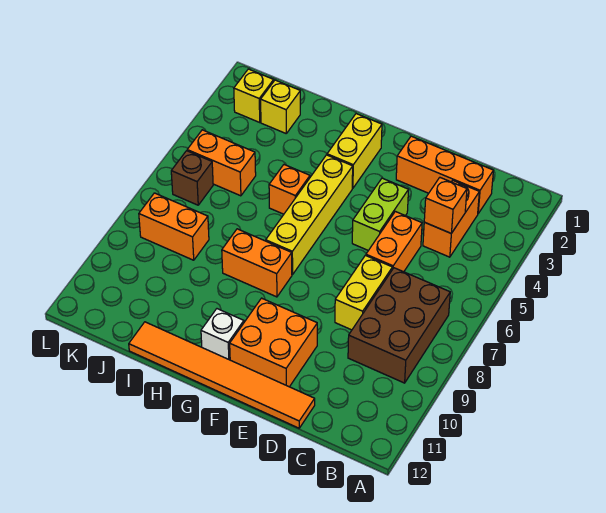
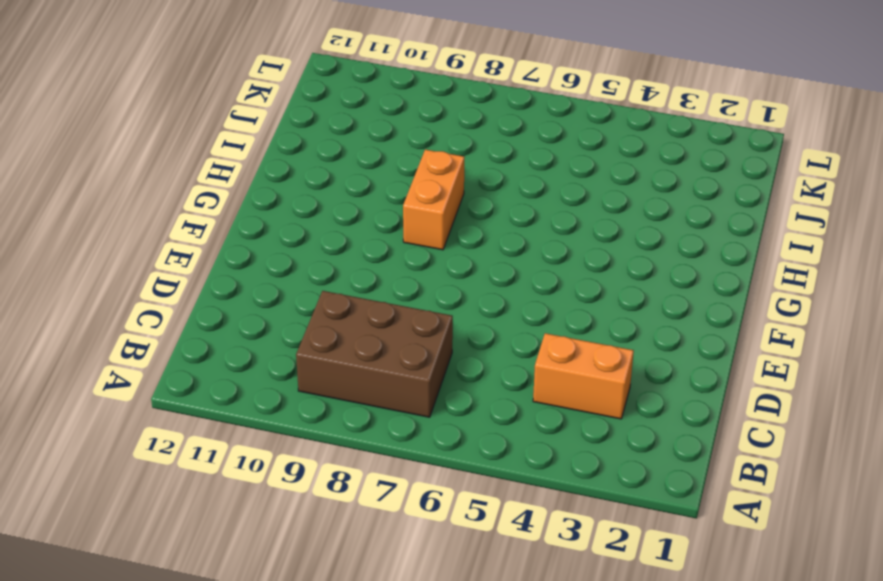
none -> orange brick C2:E2 level 1
none -> orange brick D5:D6 level 1
none -> yellow brick D7:D8 level 1

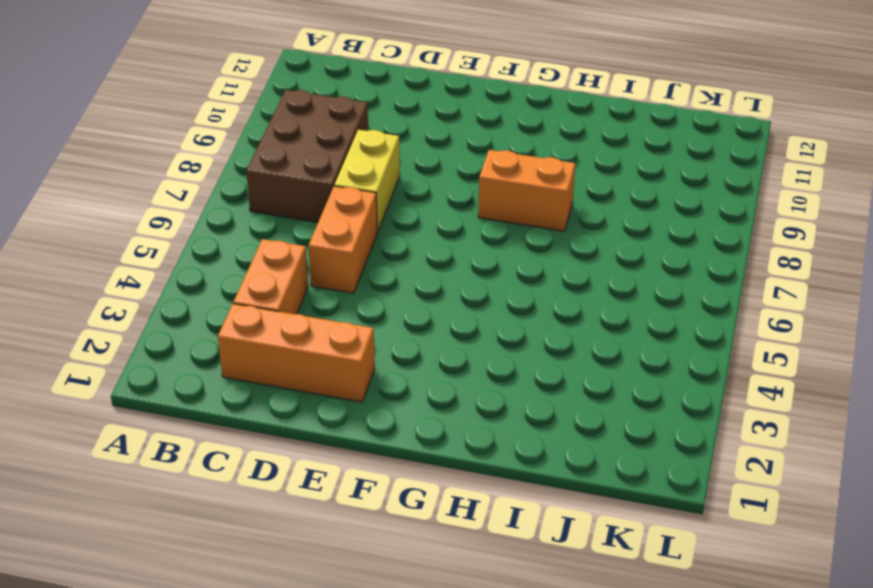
none -> orange tile D12:I12 level 1
none -> lime brick E4:E5 level 1
none -> orange brick E10:F11 level 1

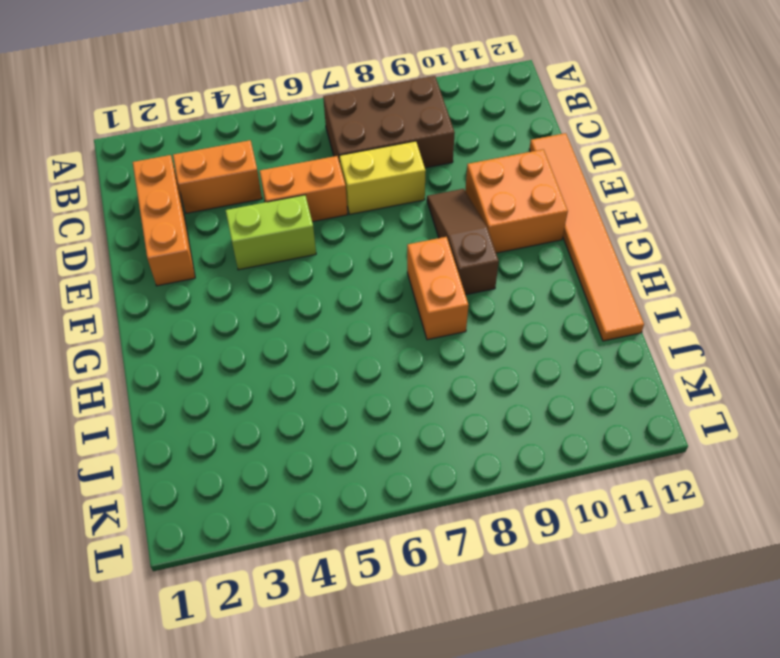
brown slope E9:G9 level 1 top G -> none
none -> yellow brick G2:G3 level 1
none -> yellow brick G4:G7 level 1
none -> white brick G11 level 1

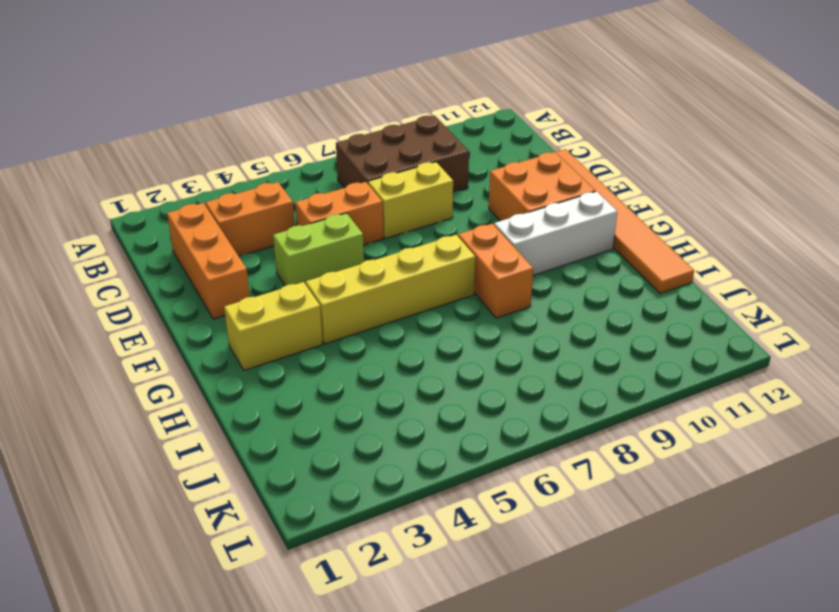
white brick G9:G11 level 1 -> white brick G11 level 1
none -> orange brick H5 level 1
none -> yellow brick J2 level 1
none -> orange brick J5:K5 level 1

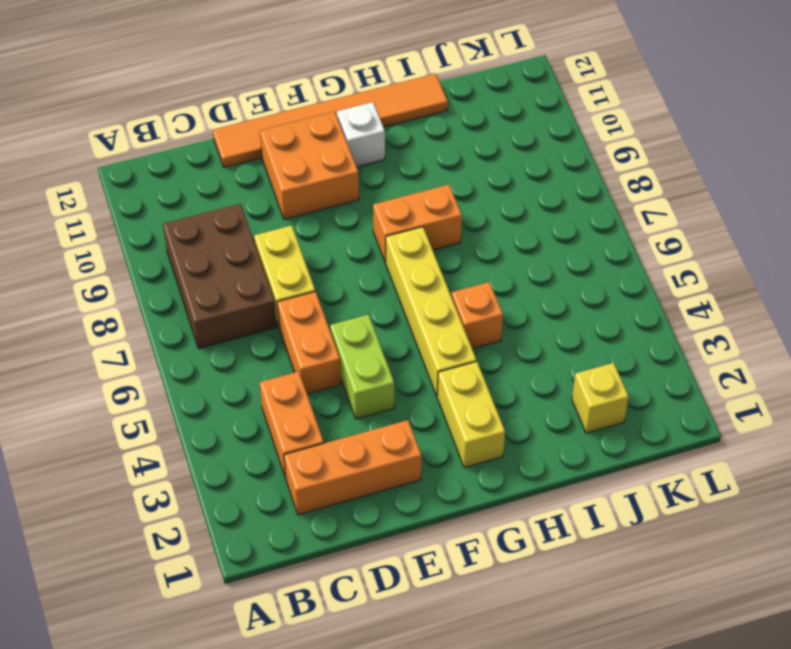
none -> orange brick J5:K5 level 1
none -> orange brick J8:K8 level 1
none -> yellow brick K2 level 1

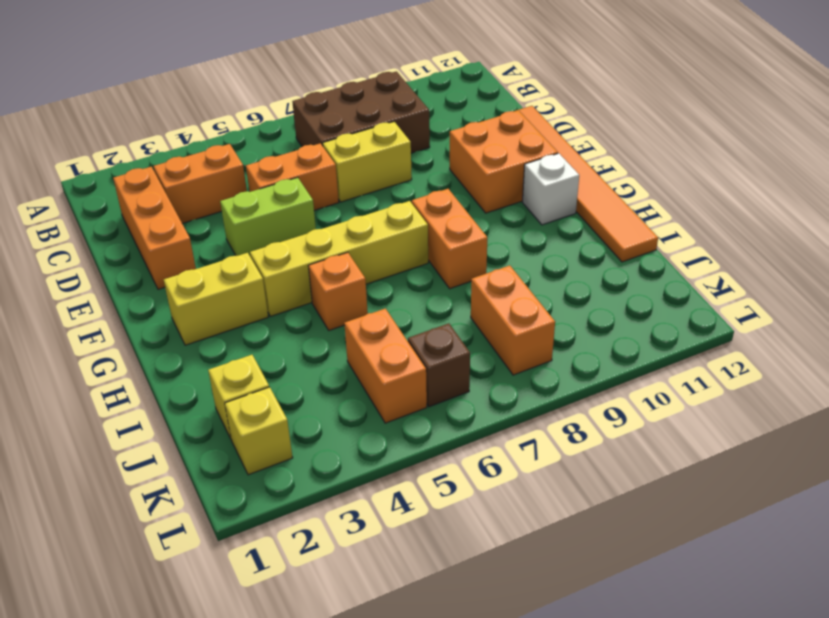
none -> orange brick C4 level 2

